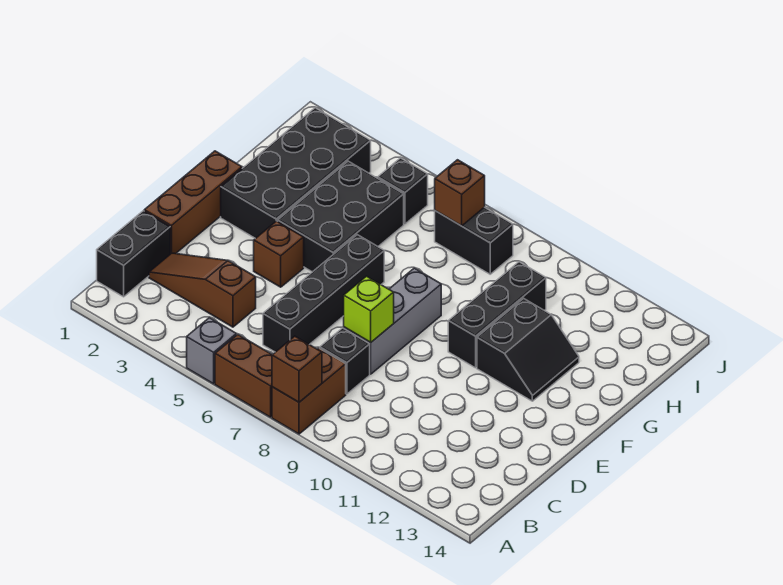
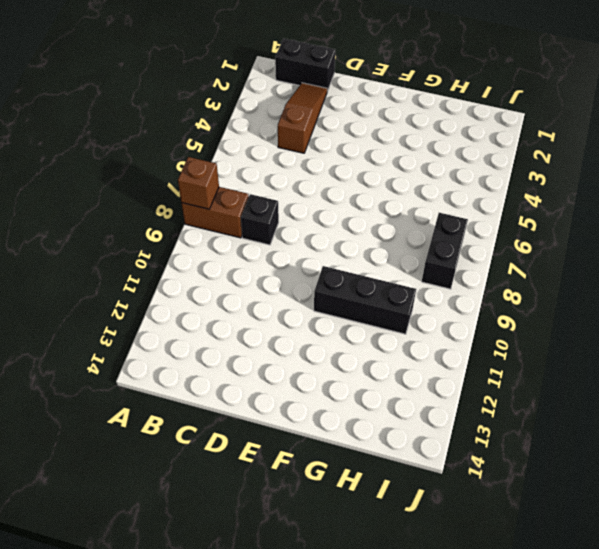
none -> grey brick A5 level 1
none -> brown brick A6:A7 level 1
none -> black brick C6:F6 level 1

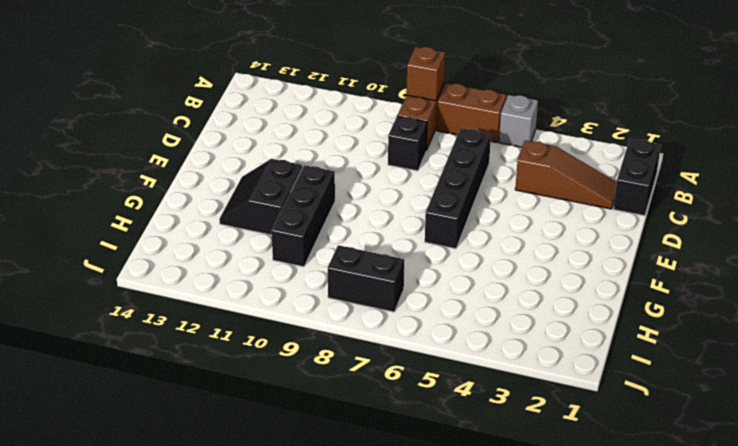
none -> brown brick D1:F1 level 1
none -> grey brick D8:F8 level 1
none -> brown brick E4 level 1

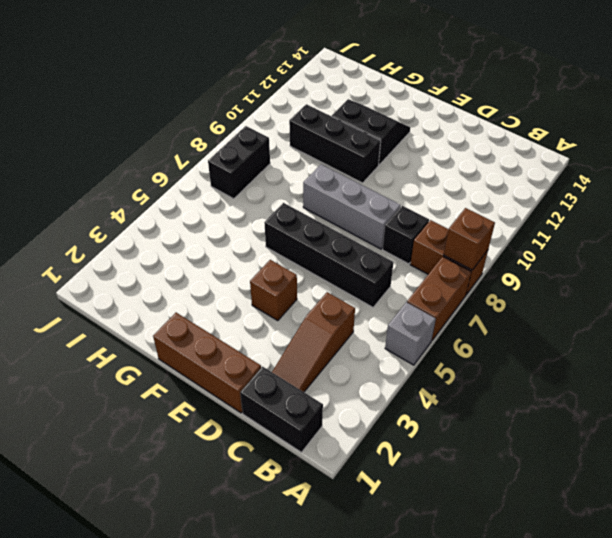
none -> black brick F2:I3 level 1
none -> black brick F4:H5 level 1
none -> black brick I5 level 1

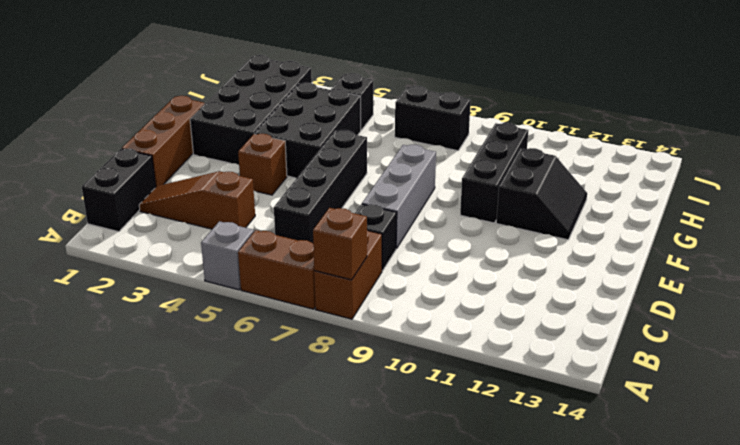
none -> lime brick D8 level 2
none -> brown brick I7 level 2

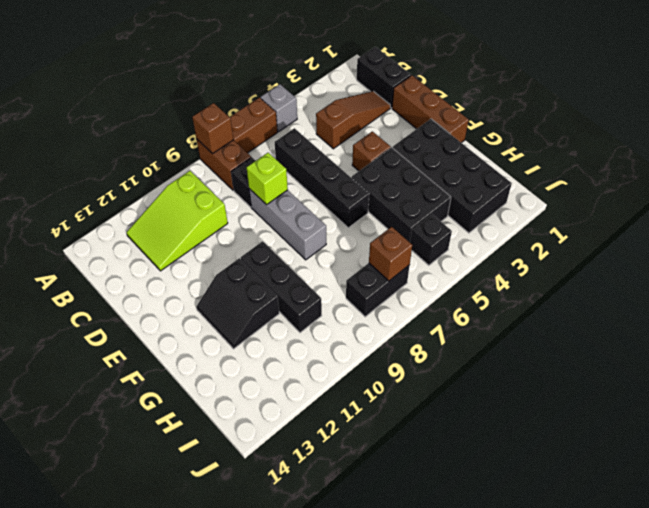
lime slope B10:C12 level 1 top 10 -> none

